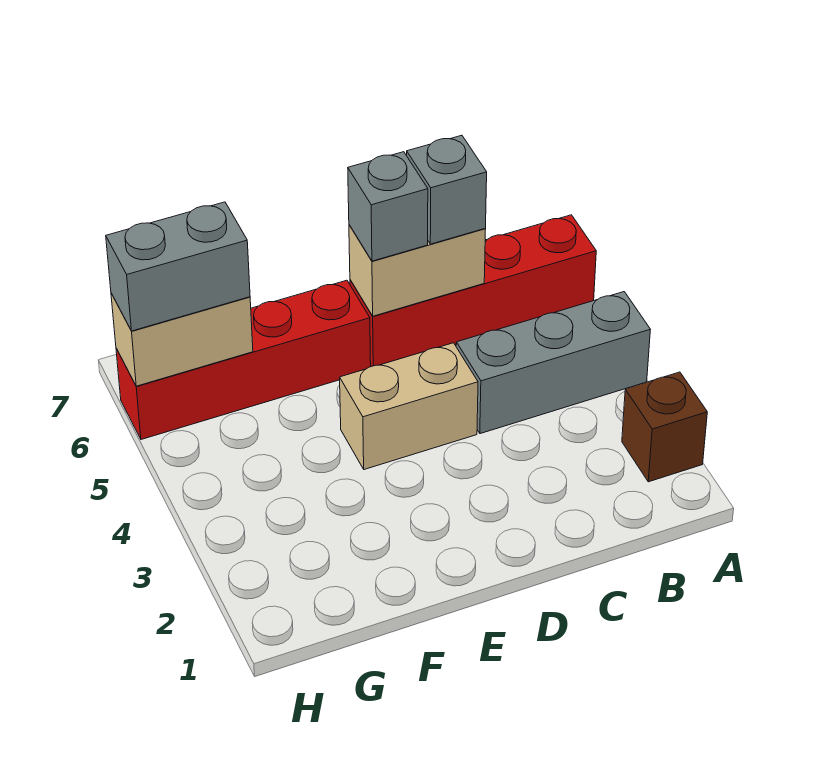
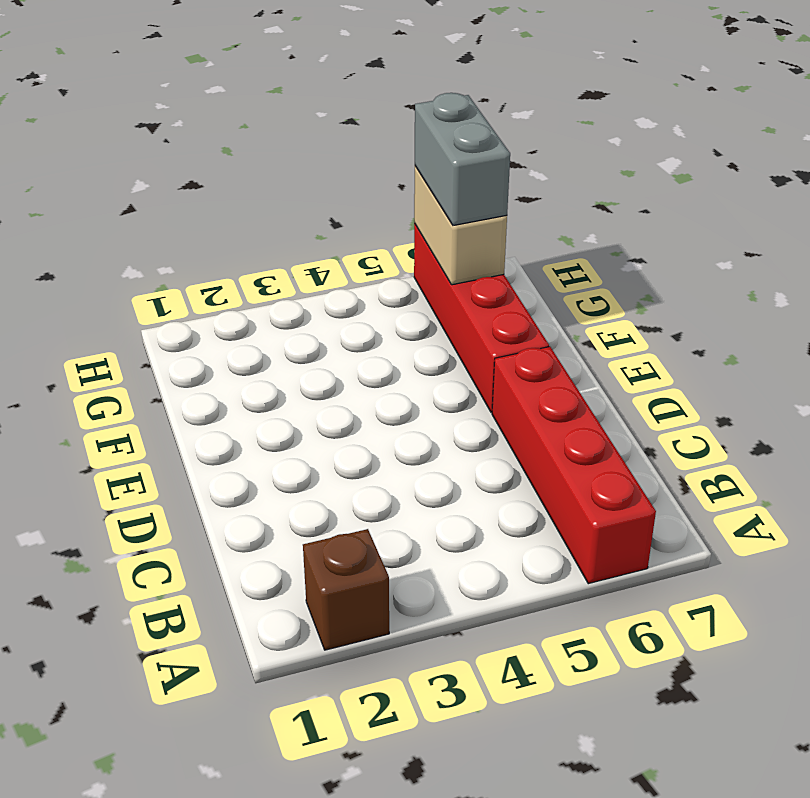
none -> grey brick A4:C4 level 1
none -> tan brick D4:E4 level 1

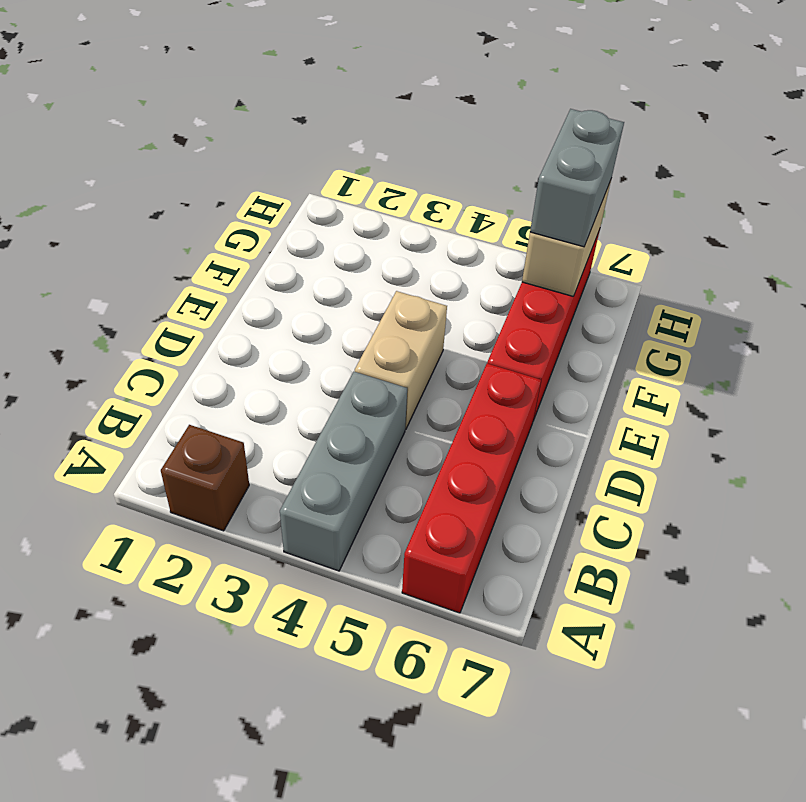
none -> tan brick C6:D6 level 2
none -> grey brick C6 level 3

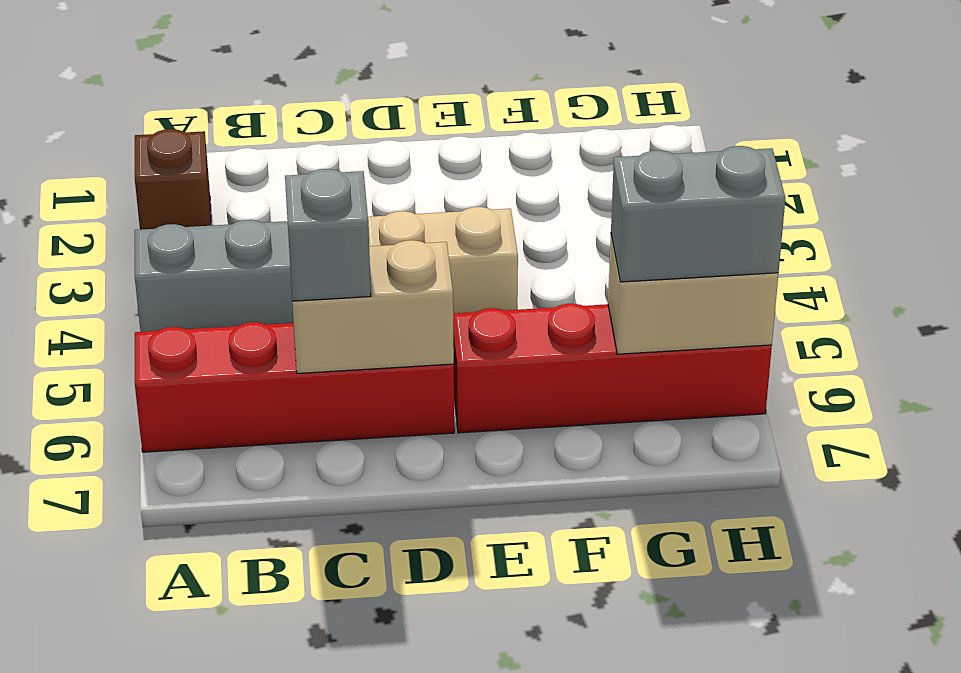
none -> grey brick D6 level 3

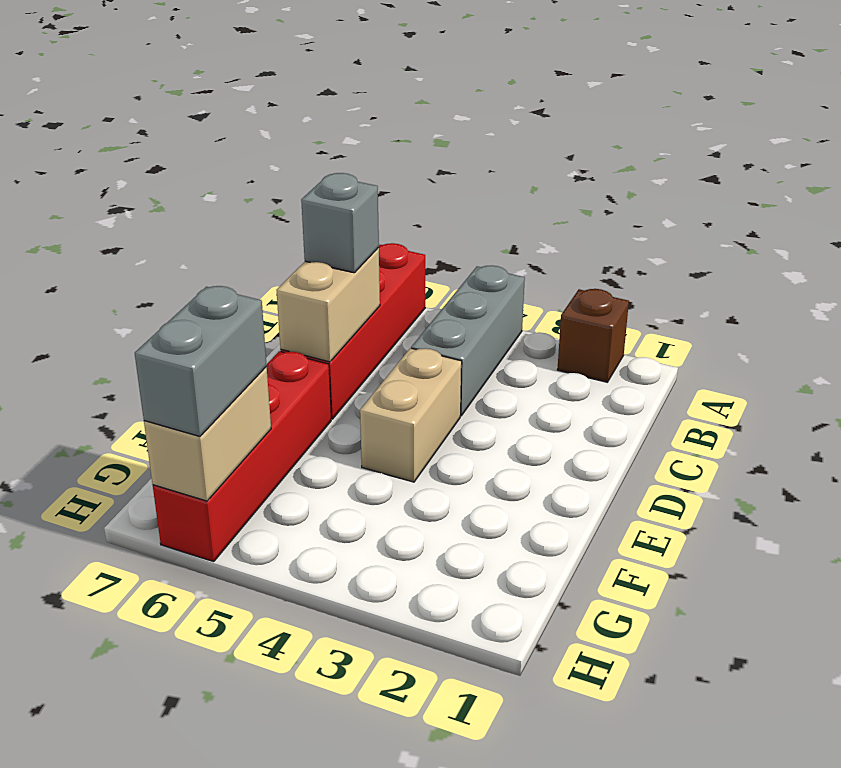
none -> grey brick D6 level 3

